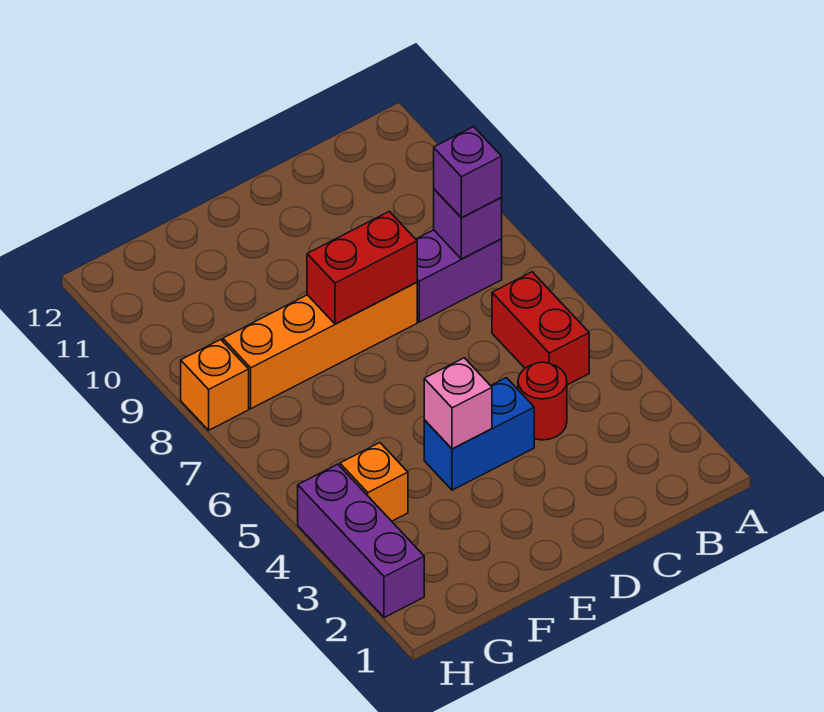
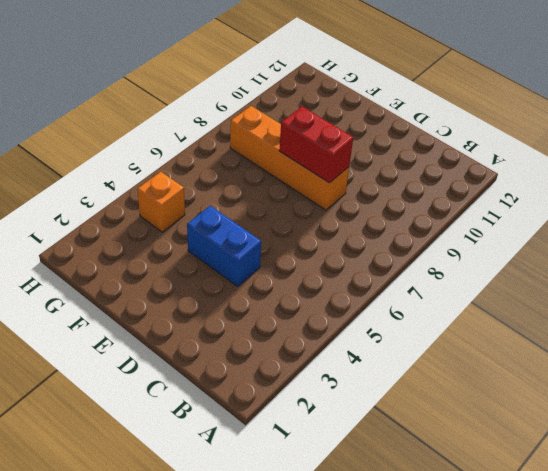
none -> red brick B5:B6 level 1
none -> purple brick B8:C8 level 1
none -> red round brick C4 level 1

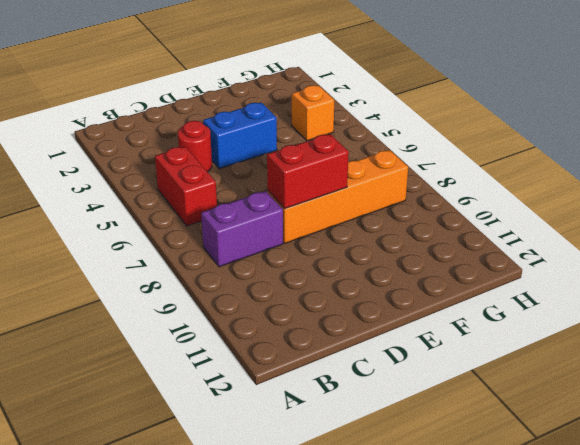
none -> purple brick H2:H4 level 1
none -> orange brick H8 level 1
none -> purple brick B8 level 2

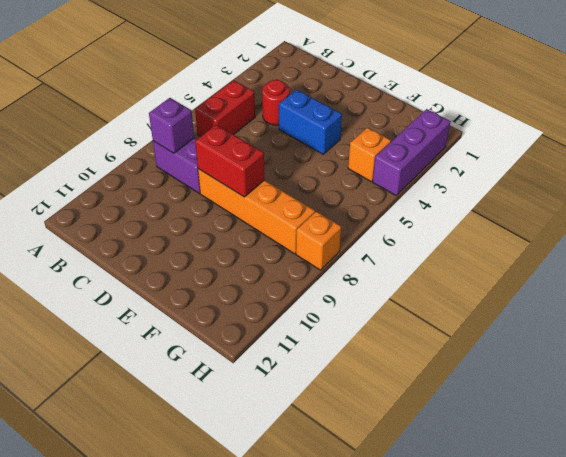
none -> pink brick E4 level 2
none -> purple brick B8 level 3

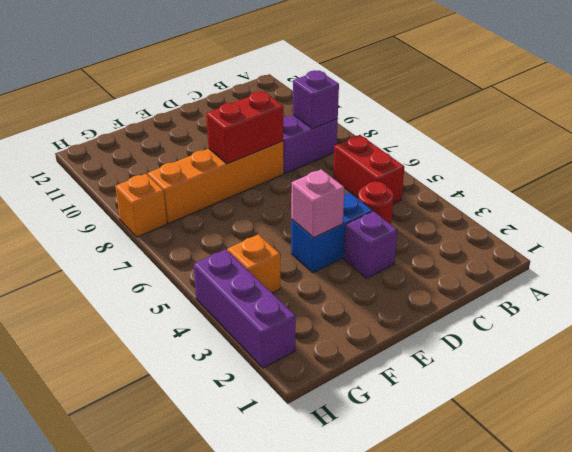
purple brick D3 level 1 -> purple brick B8 level 3

